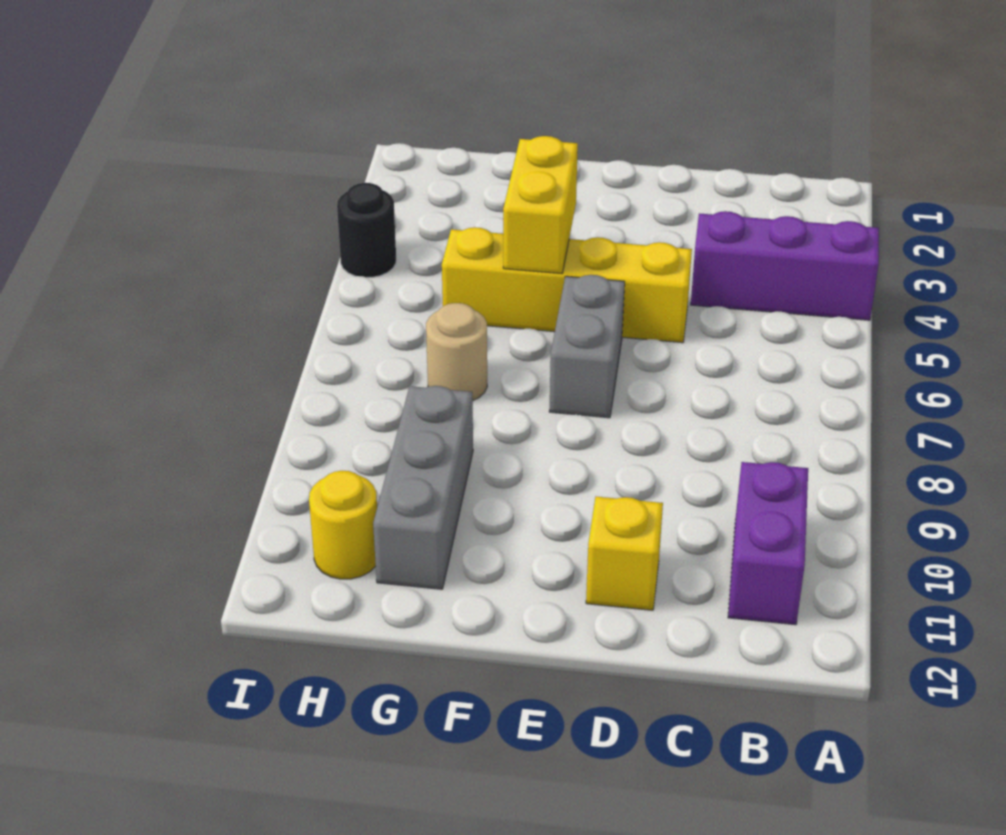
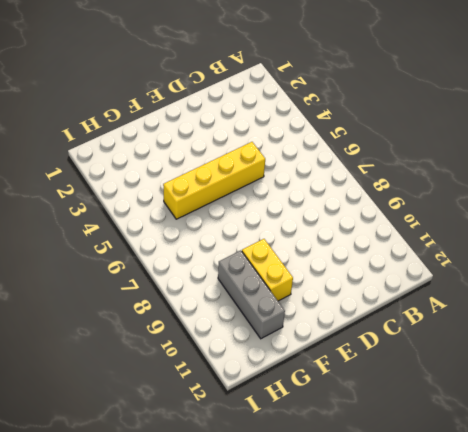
yellow brick F9:F10 level 1 -> yellow brick F4:F5 level 2
none -> purple brick A4:C4 level 1
none -> purple brick B10:B11 level 1

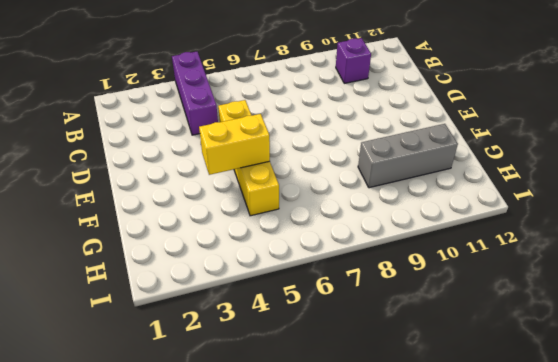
purple brick B10 level 1 -> purple brick B10:B11 level 1
none -> yellow brick D11 level 1
none -> grey brick E6:E7 level 1

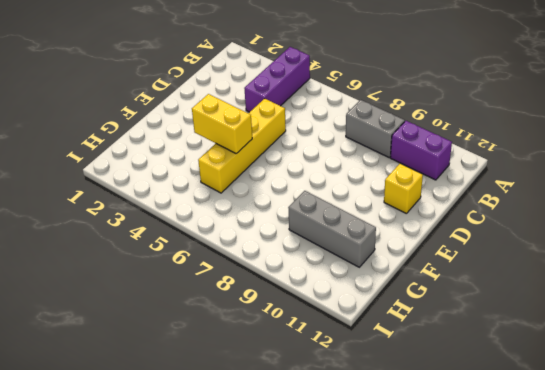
grey brick B8:B9 level 1 -> grey brick E6:E7 level 1
none -> tan round brick G7 level 1
none -> yellow round brick H11 level 1

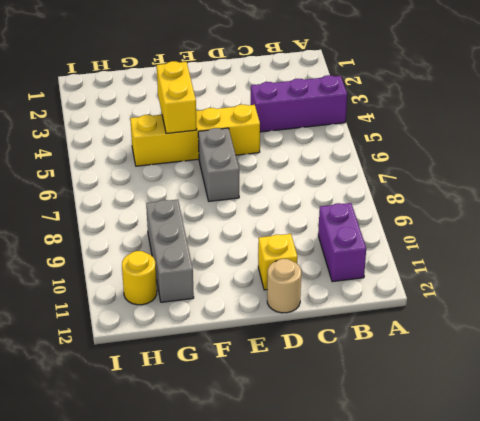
tan round brick D12 level 1 -> tan round brick G7 level 1
none -> black round brick I4 level 1

